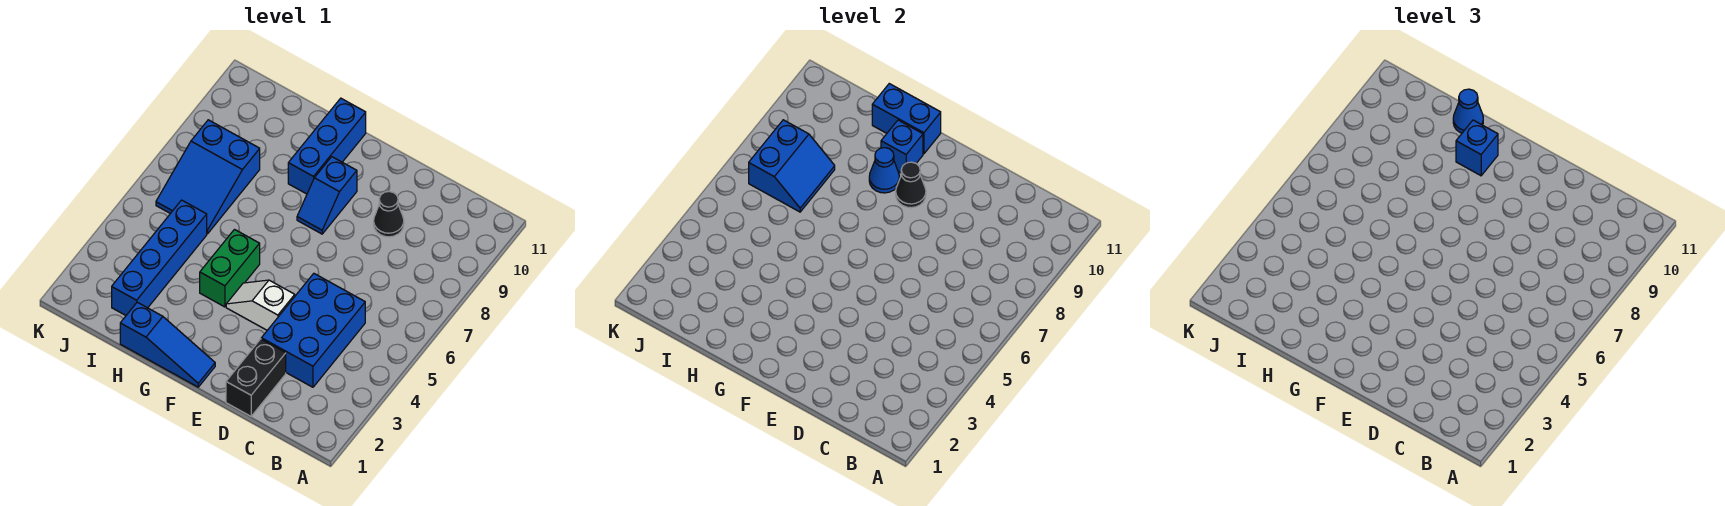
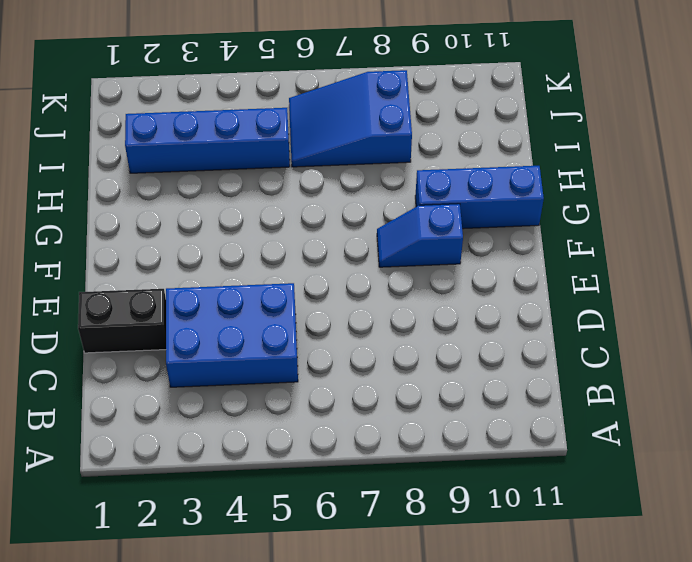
none -> black cone D9 level 1
none -> white slope E4:F4 level 1 top E
none -> blue slope F1:H1 level 1 top H

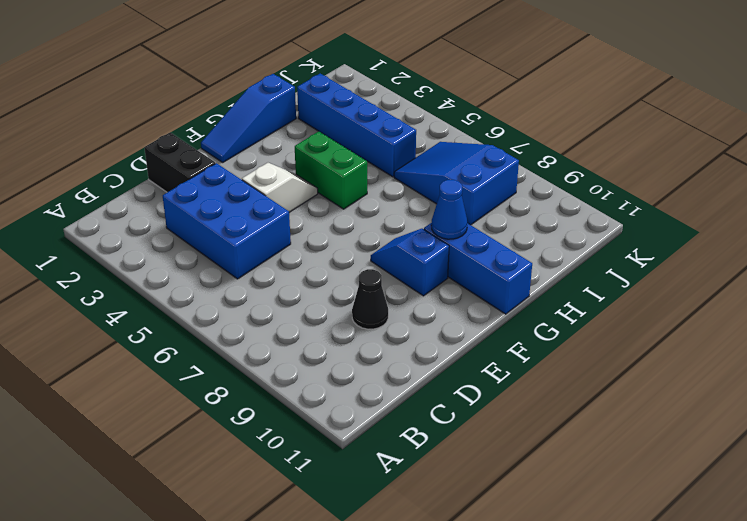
none -> black cone F9 level 2
none -> blue brick G10 level 2
none -> blue brick G11:H11 level 2

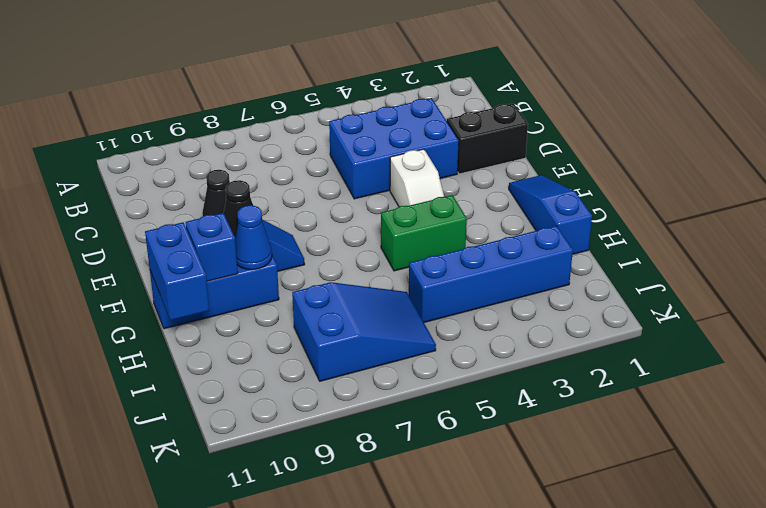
none -> blue slope I7:J8 level 2 top J
none -> blue brick G10 level 3
none -> blue cone H11 level 3

